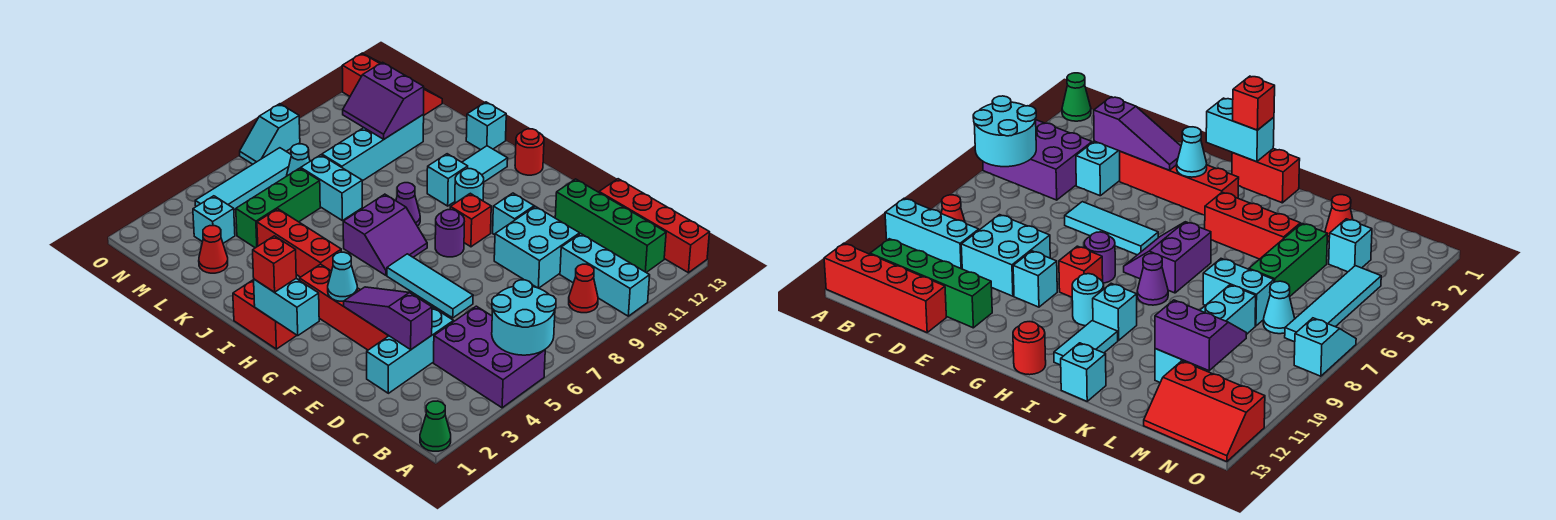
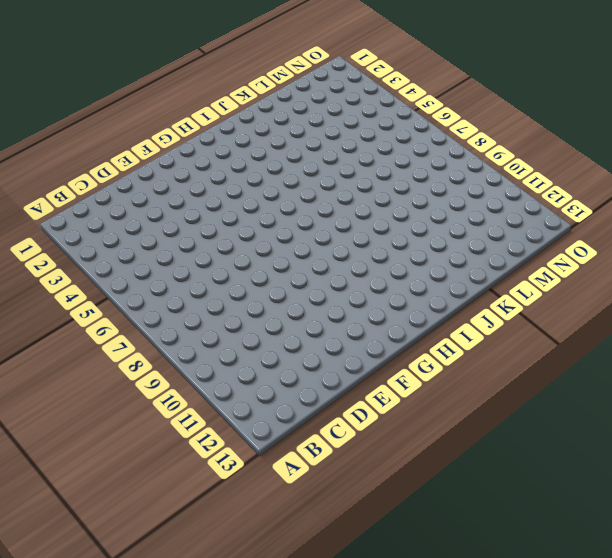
none -> green cone A1 level 1
none -> purple brick A4:C5 level 1
none -> cyan brick A10:C10 level 1
none -> red brick A13:D13 level 1

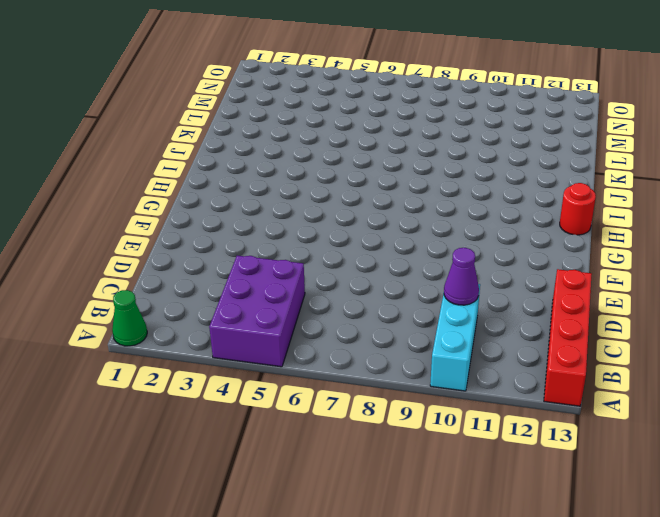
purple cone C10 level 2 -> purple cone I8 level 1
none -> red cone B9 level 1
none -> green brick B12:E12 level 1
none -> cyan brick D2:D4 level 1
none -> cyan brick D9:E10 level 1

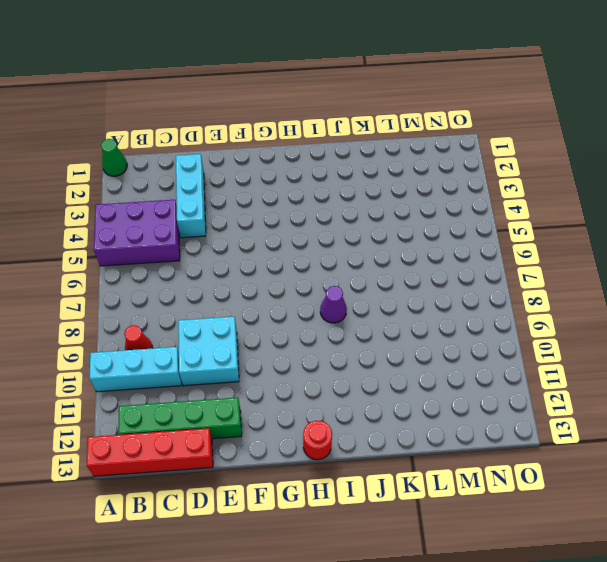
none -> red brick E3:H3 level 1
none -> cyan tile E6:G6 level 1
none -> cyan brick F10 level 1
none -> purple round brick G8 level 1

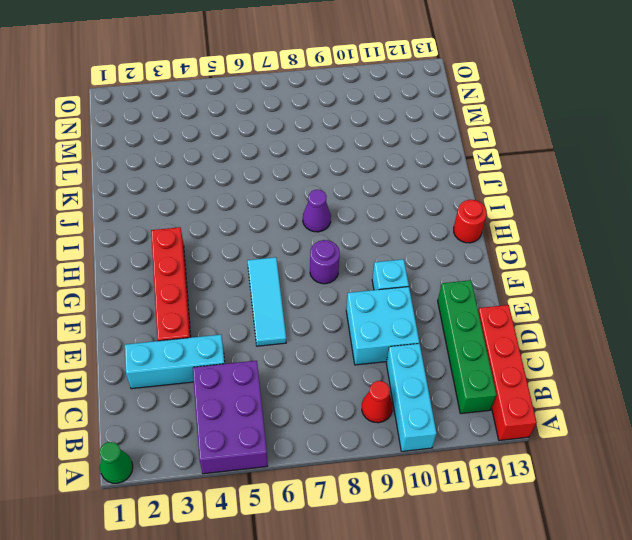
none -> red brick G9 level 1
none -> red brick H1:I1 level 1
none -> purple slope H6:I7 level 1 top I
none -> cyan round brick H10 level 1

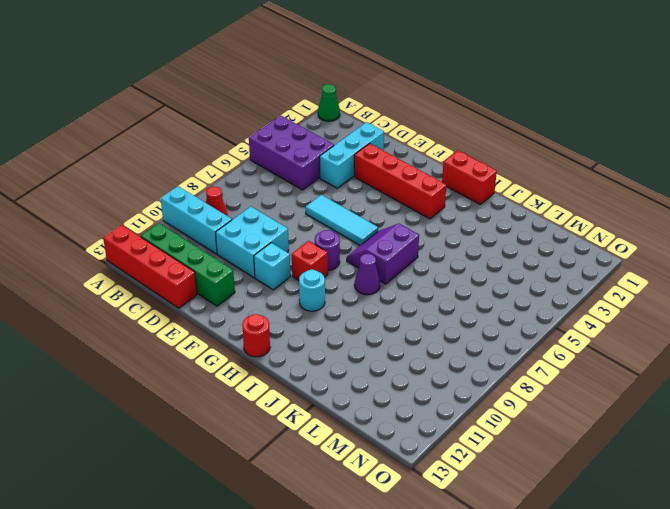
none -> red brick I4:K4 level 1
none -> cyan brick I10 level 1
none -> cyan tile I11:I12 level 1
none -> cyan brick J13 level 1

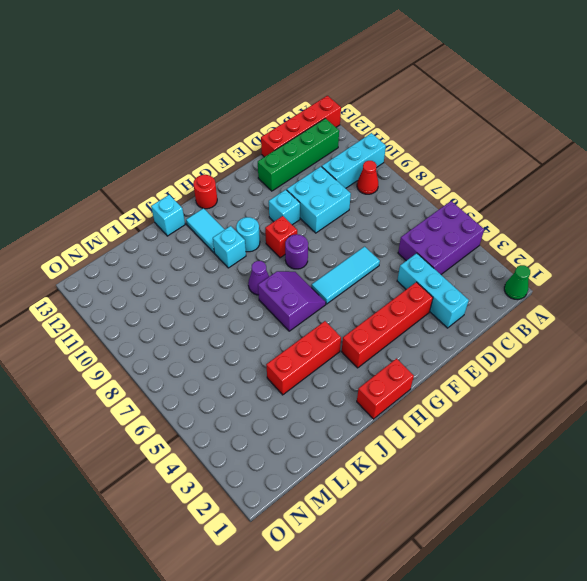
none -> cyan brick K7:L7 level 1
none -> red cone L2 level 1
none -> green brick L4:L6 level 1
none -> cyan brick L8:L11 level 1

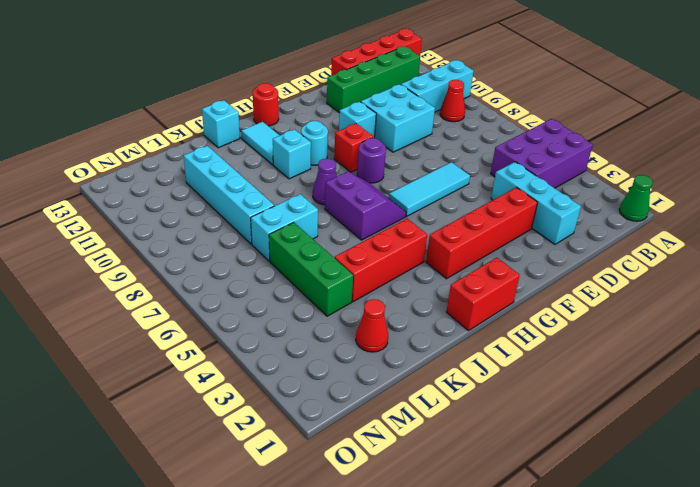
none -> cyan brick M3 level 1
none -> cyan cone M7 level 1
none -> red slope M12:O13 level 1 top 12
none -> cyan tile N4:N7 level 1

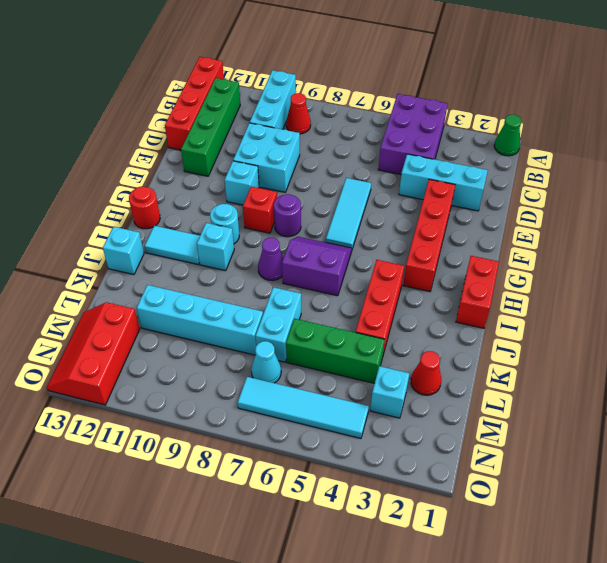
none -> cyan slope O7:O8 level 1 top 8
none -> cyan round brick A5:B6 level 2
none -> purple slope D3:F3 level 2 top D
none -> cyan brick G1:H1 level 2

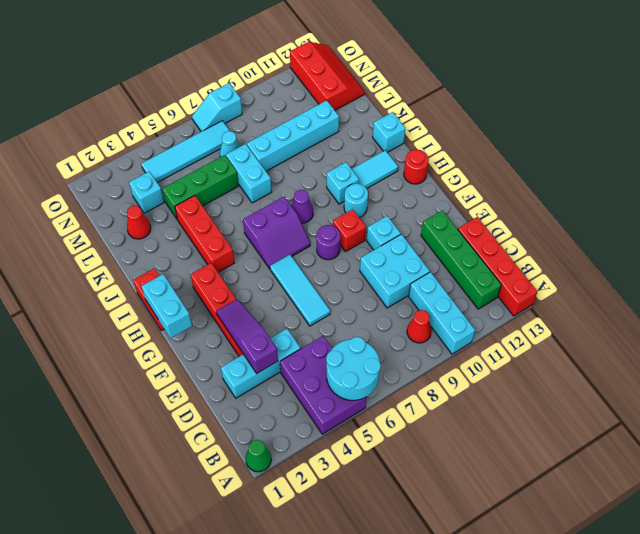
none -> cyan cone G3 level 2
none -> purple slope L10:M11 level 2 top 11
none -> red brick H1 level 3

